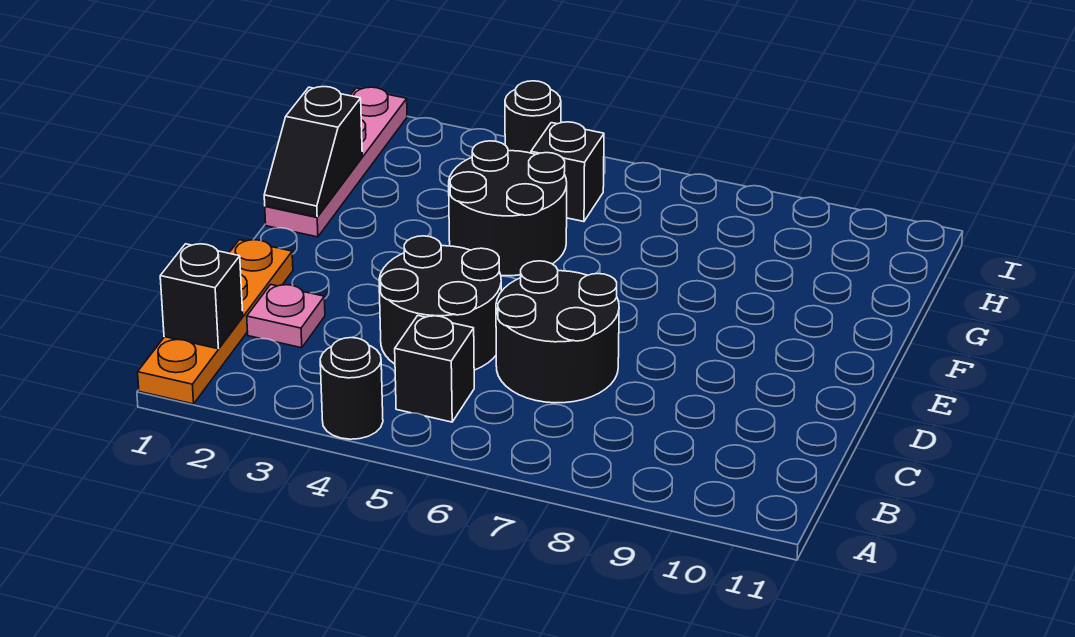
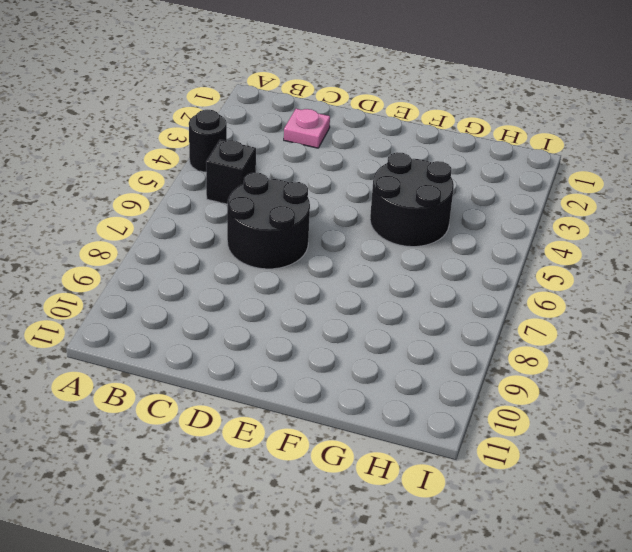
none -> orange plate A1:D1 level 1
none -> black round brick C4:D5 level 1
none -> pink plate F1:I1 level 1

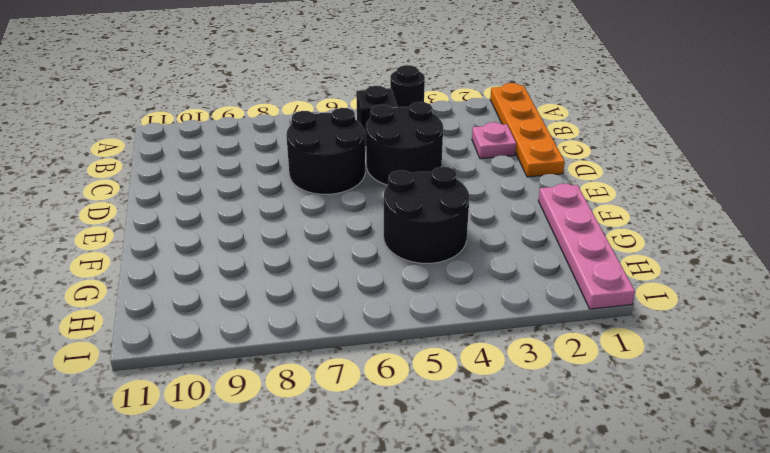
none -> black brick H5 level 1
none -> black round brick I4 level 1
none -> black brick B1 level 2

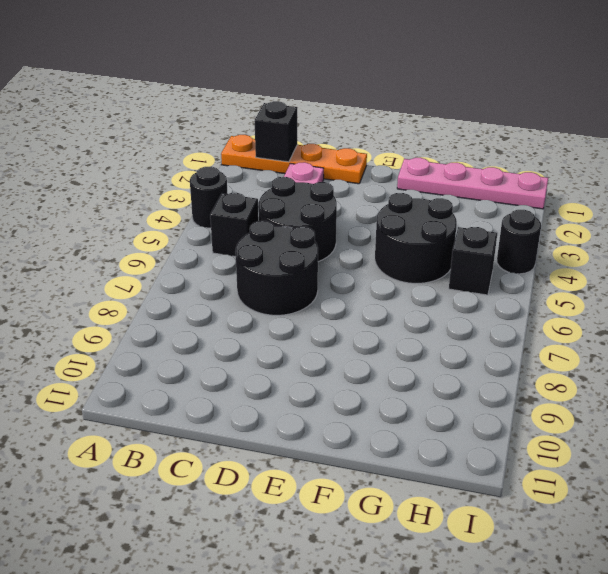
none -> black slope F1:G1 level 2 top G

